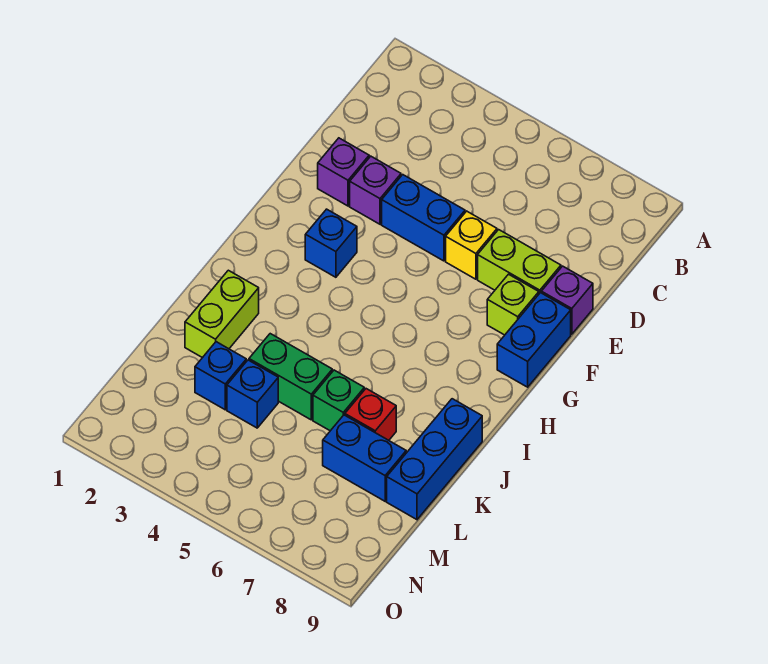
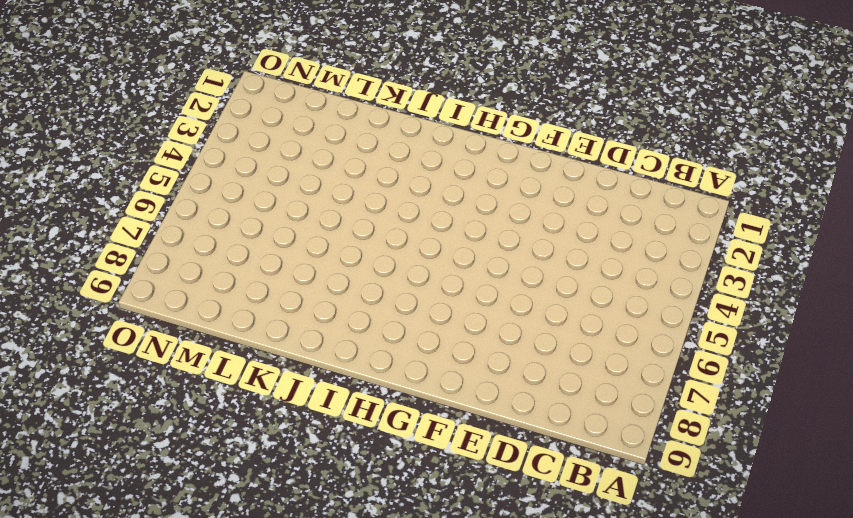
none -> purple brick E2 level 1
none -> purple brick E3 level 1
none -> blue brick E4:E5 level 1

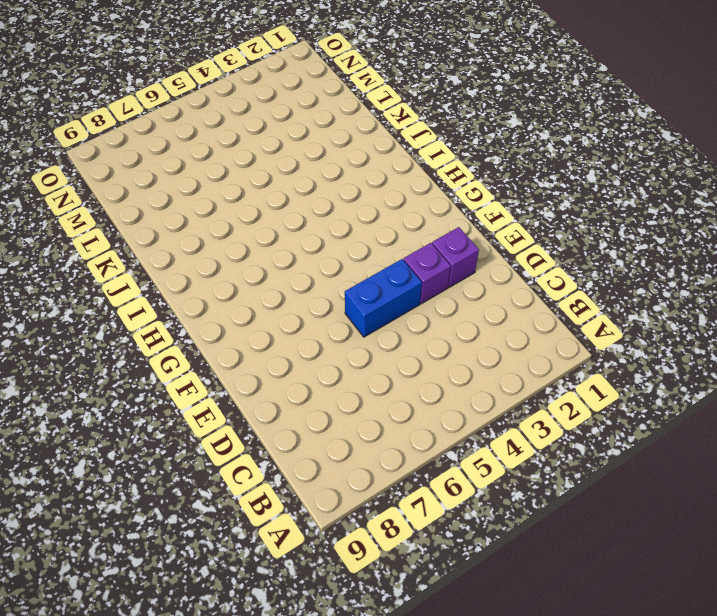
none -> yellow brick E6 level 1
none -> lime brick E7:E8 level 1
none -> purple brick E9 level 1

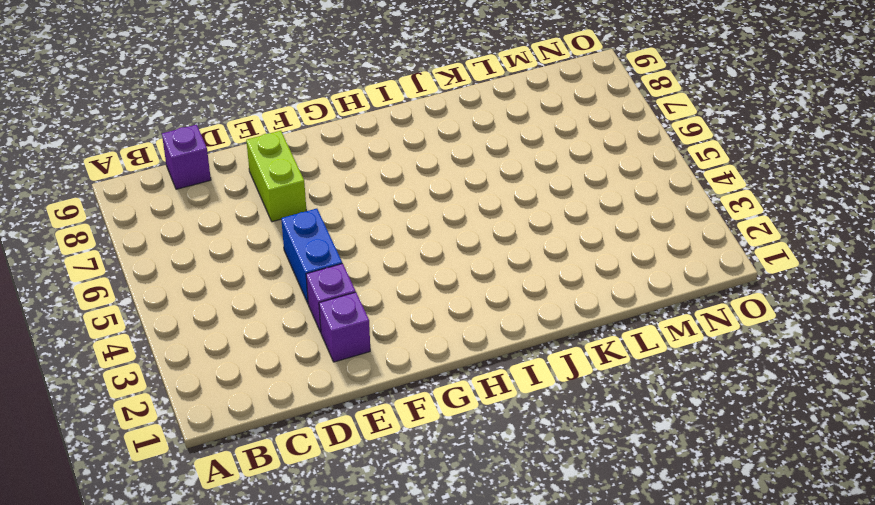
purple brick C9 level 1 -> purple brick E9 level 1
none -> yellow brick E6 level 1
none -> lime brick F8 level 1
none -> blue brick F9:G9 level 1

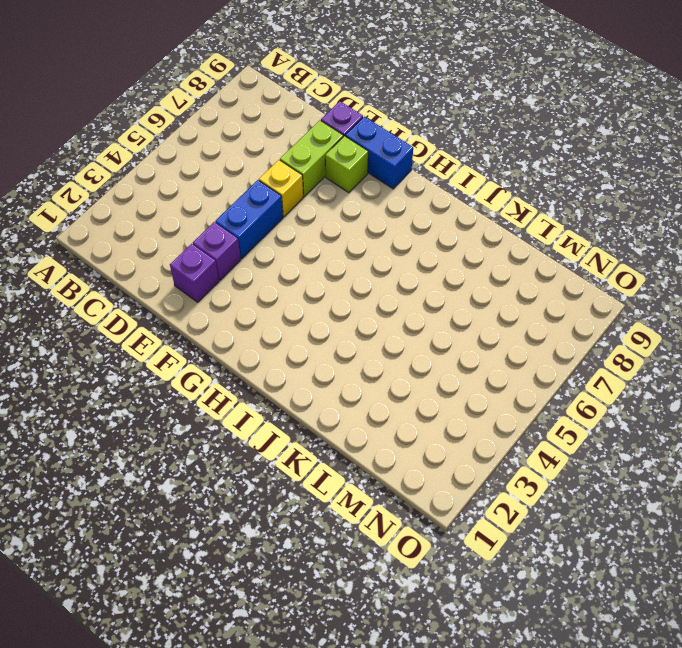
none -> blue brick G3 level 1
none -> lime brick J2:K2 level 1
none -> blue brick J9:L9 level 1

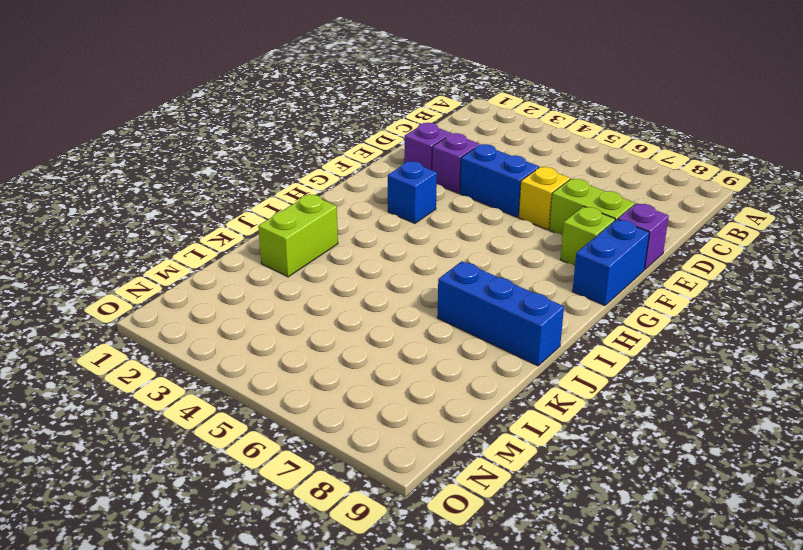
blue brick J7:J9 level 1 -> blue brick J9:L9 level 1
none -> green brick K4:K5 level 1
none -> green brick K6 level 1
none -> red brick K7 level 1

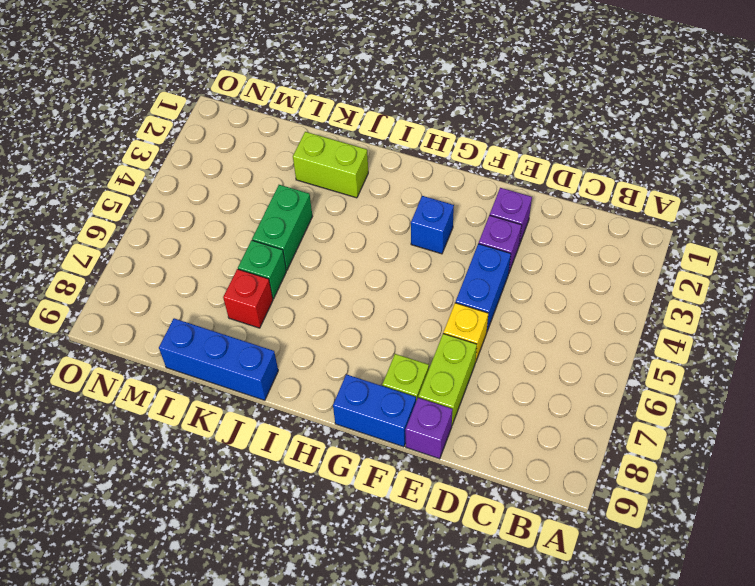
none -> blue brick L3 level 1
none -> blue brick L4 level 1
none -> blue brick L7:L8 level 1

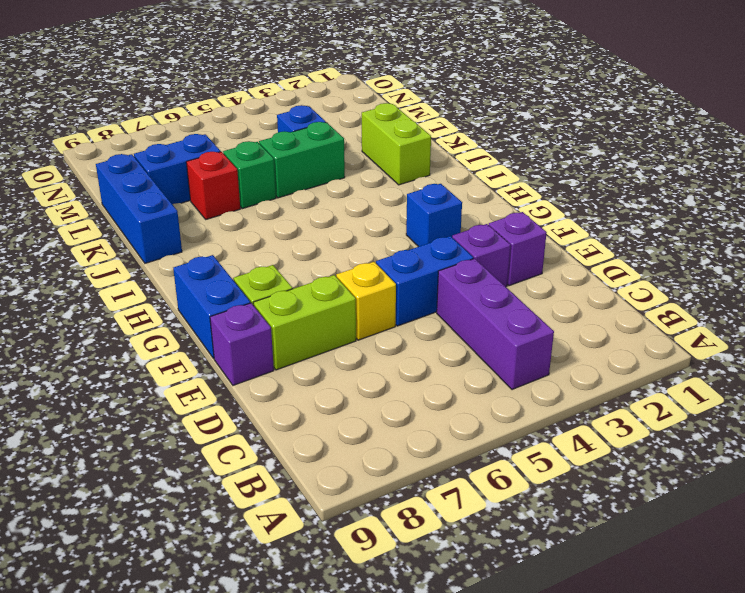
purple brick B4:D4 level 1 -> none
none -> blue brick L3 level 1

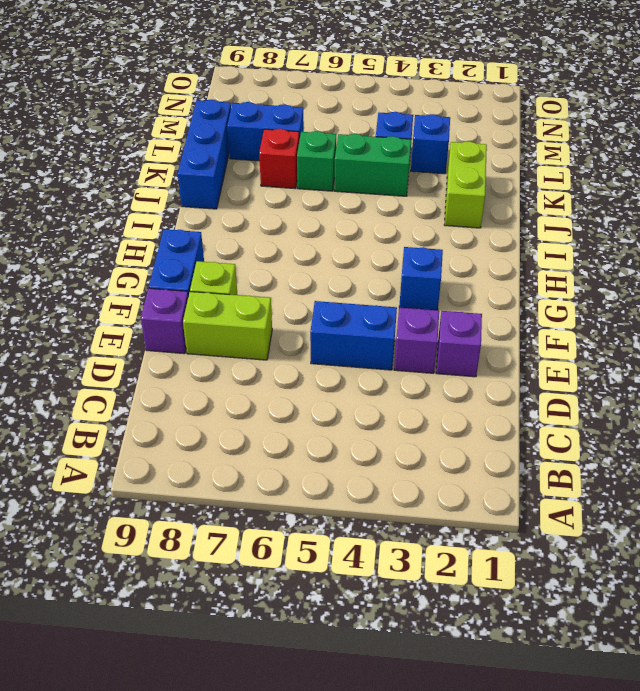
none -> yellow brick E6 level 1

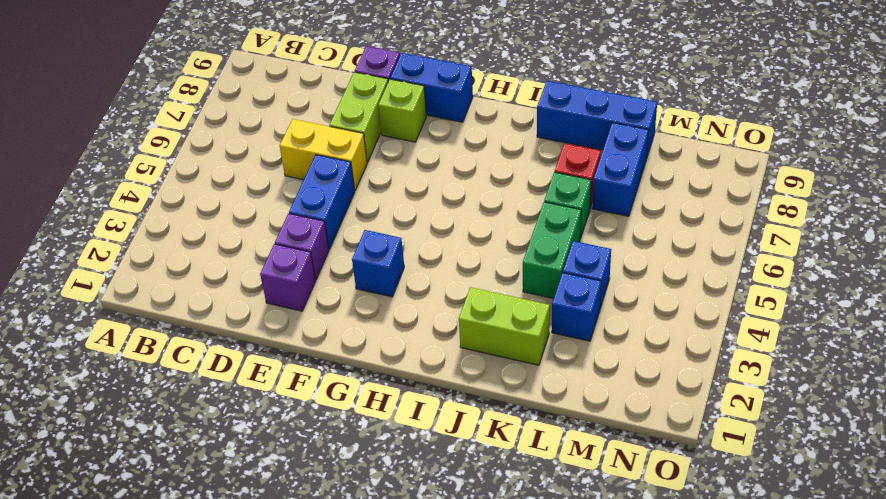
yellow brick D6:E6 level 1 -> yellow brick E6 level 1

